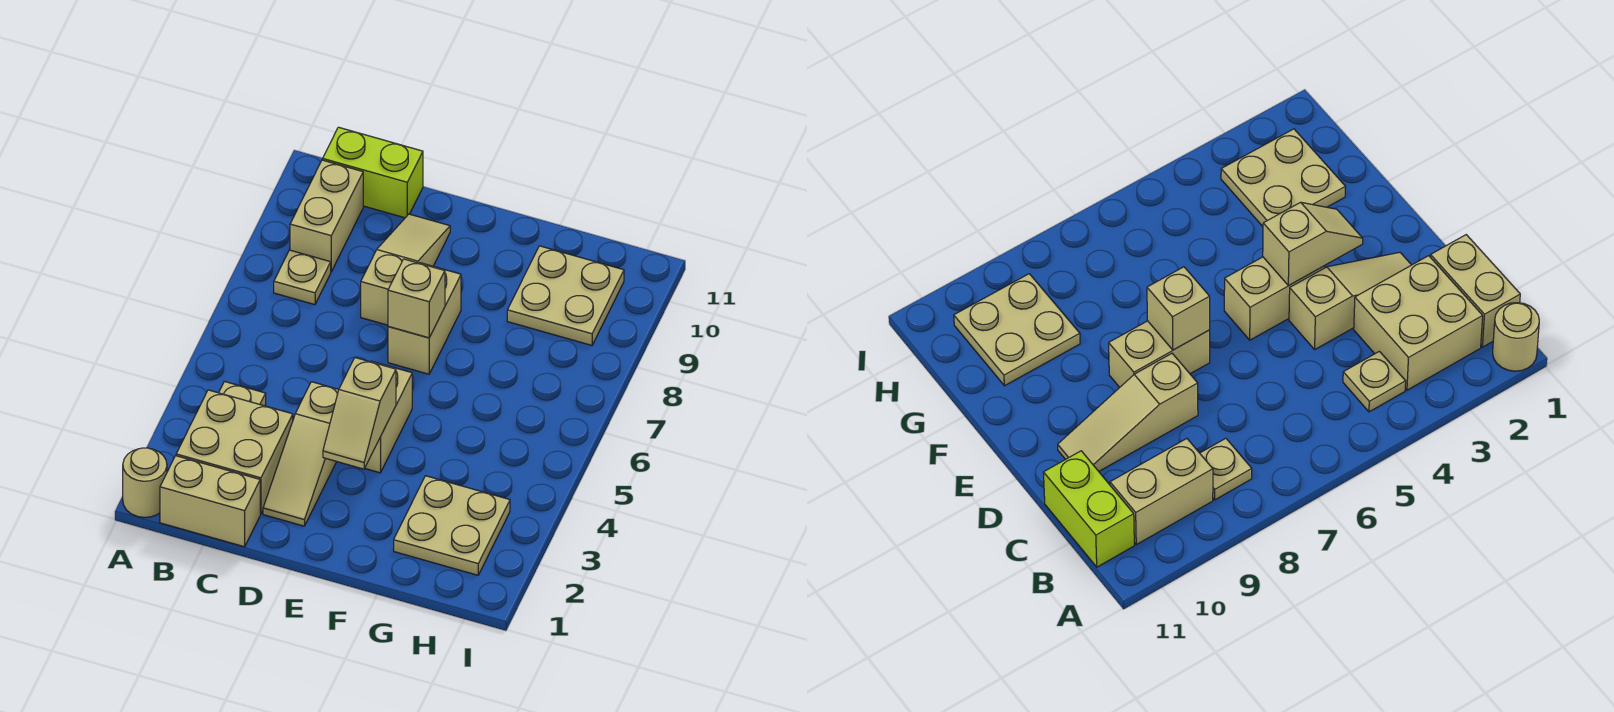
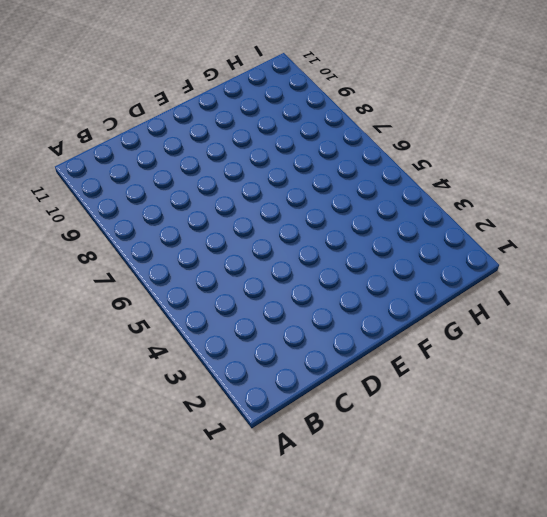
none -> tan round brick A1 level 1
none -> tan brick B1:C1 level 1
none -> tan brick B2:C3 level 1

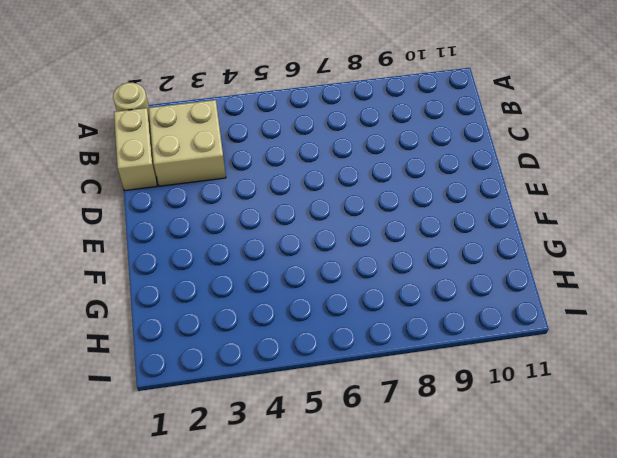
none -> tan plate B4 level 1
none -> tan plate B8 level 1
none -> tan brick B9:B10 level 1

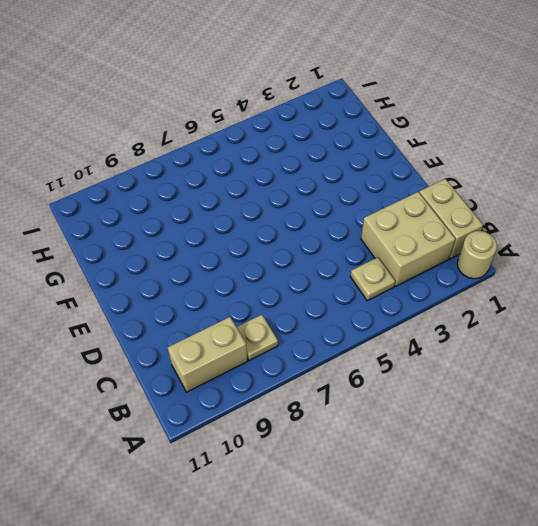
none -> lime brick B11:C11 level 1
none -> tan slope D2:D4 level 1 top 4
none -> tan slope D8:D10 level 1 top 8

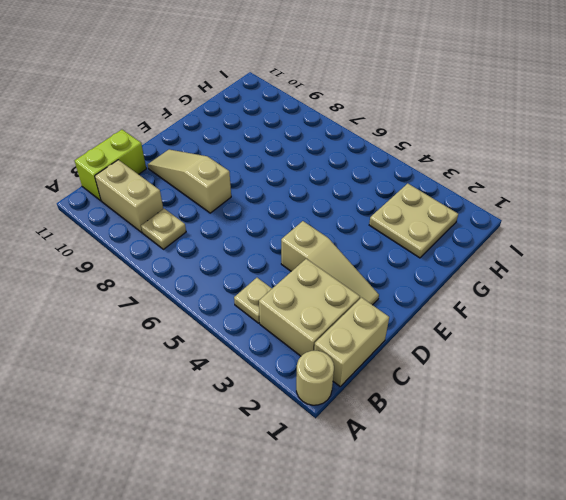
none -> tan brick E4:E5 level 1
none -> tan brick E7:E8 level 1
none -> tan plate G9:H10 level 1

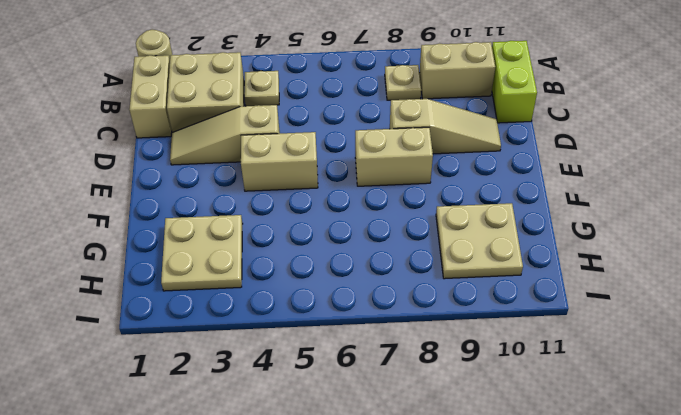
none -> tan slope E3:E4 level 2 top 4
none -> tan brick E7 level 2

